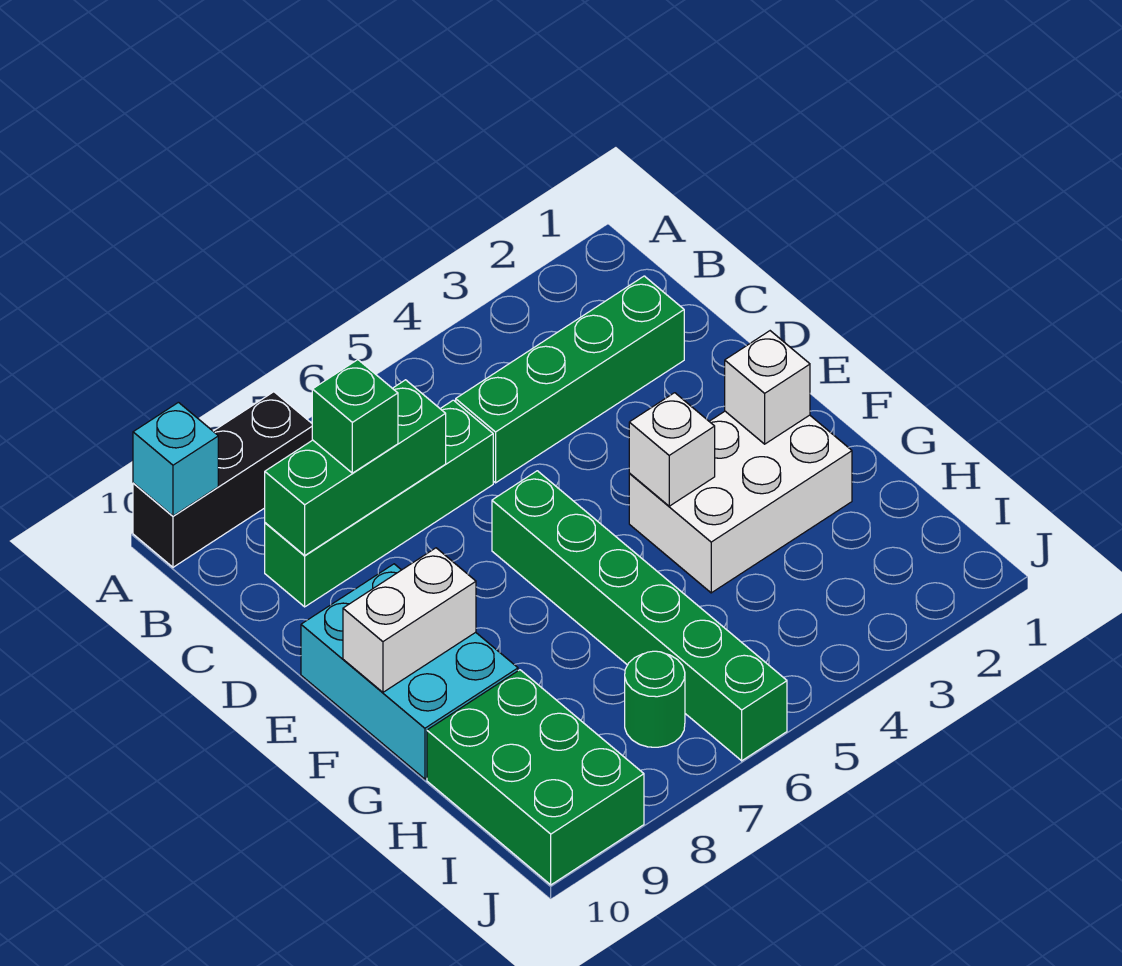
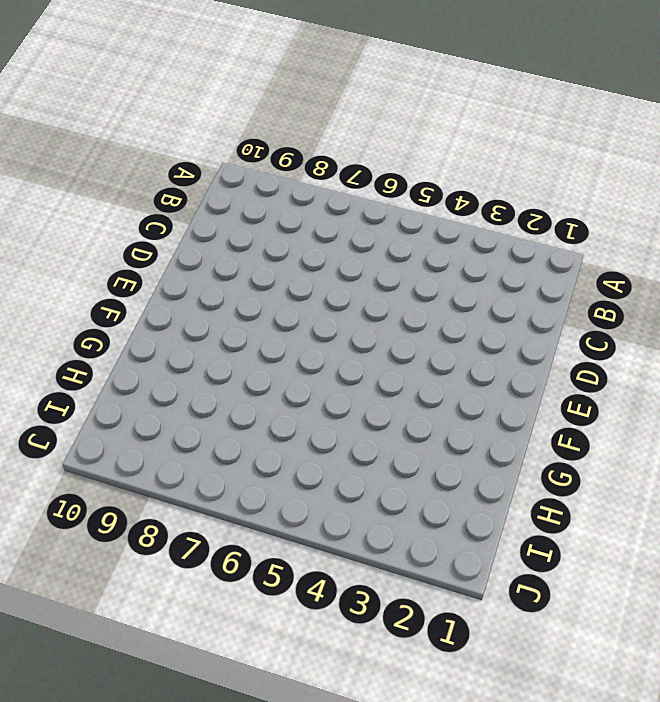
none -> black brick A8:A10 level 1
none -> green brick C2:C5 level 1
none -> green brick C6:C9 level 1

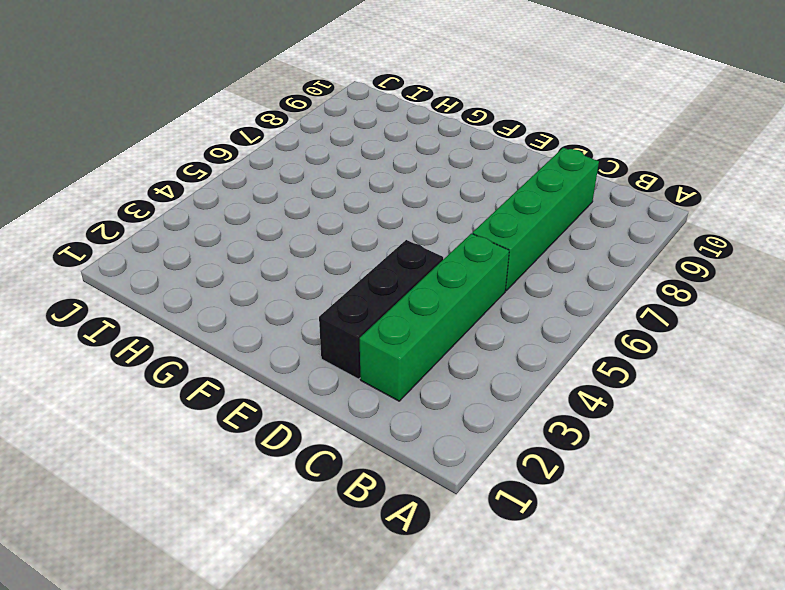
black brick D2:D4 level 1 -> black brick A8:A10 level 1
none -> green brick E6:J6 level 1
none -> cyan brick E9:G10 level 1
none -> white brick F2:G4 level 1

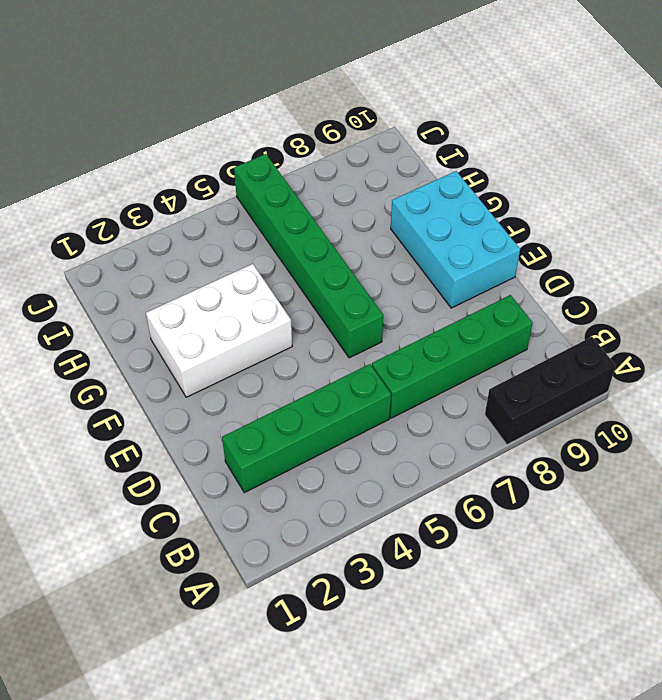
none -> green brick H9:J10 level 1
none -> green round brick I7 level 1
none -> cyan brick A10 level 2

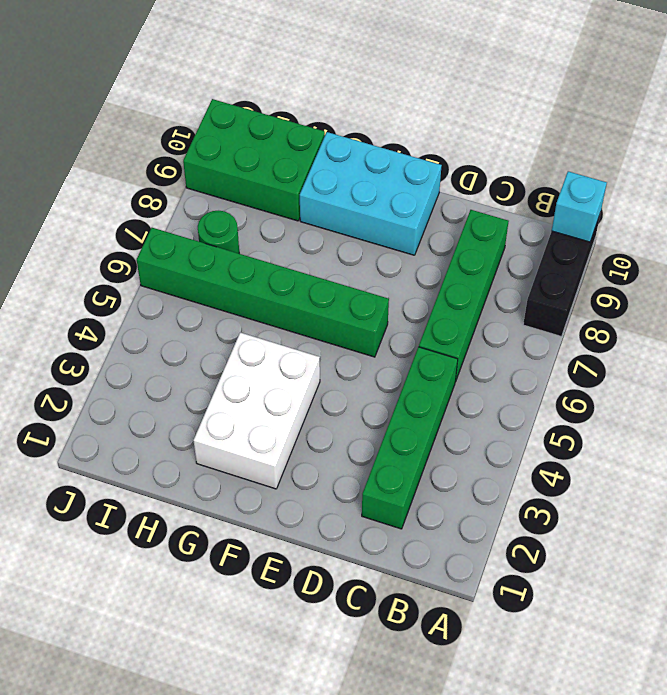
none -> green brick C7:C9 level 2
none -> white brick F2 level 2
none -> white brick F4 level 2

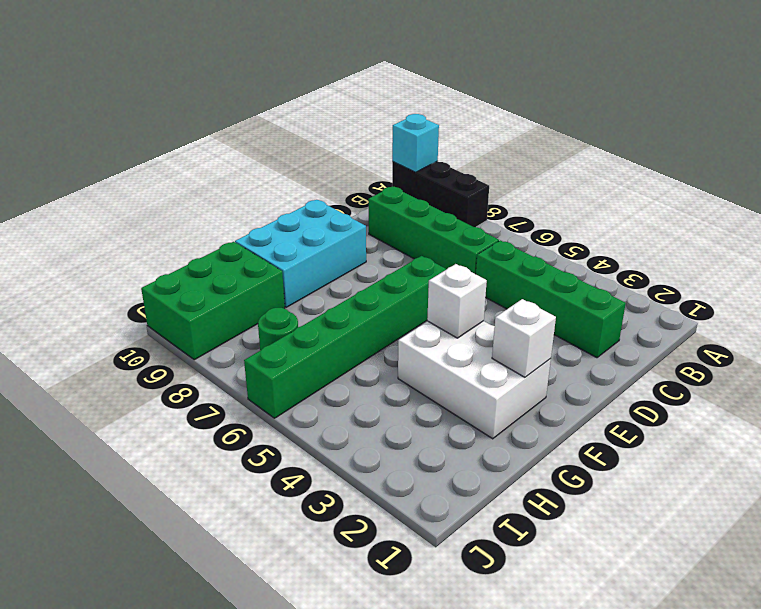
none -> green brick C7:C9 level 2
none -> white brick F9:F10 level 2
none -> green brick C8 level 3

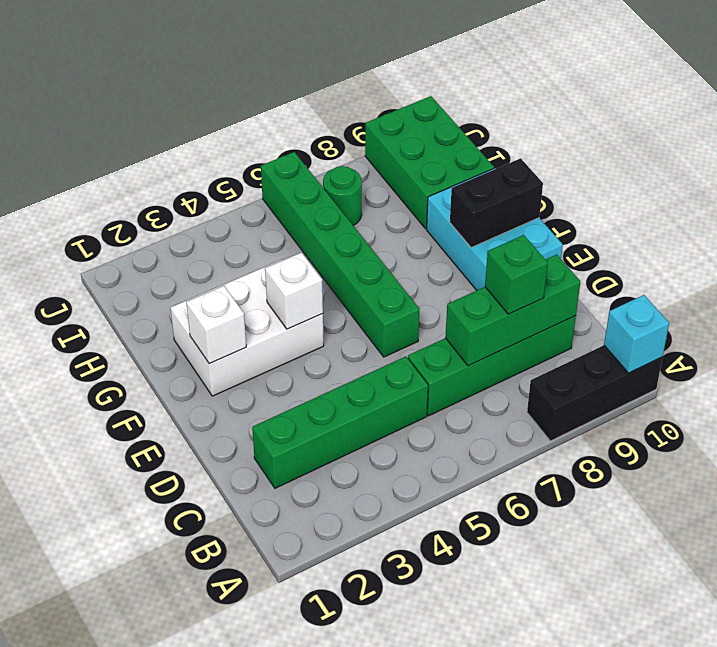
black brick F9:F10 level 2 -> white brick F9:F10 level 2

